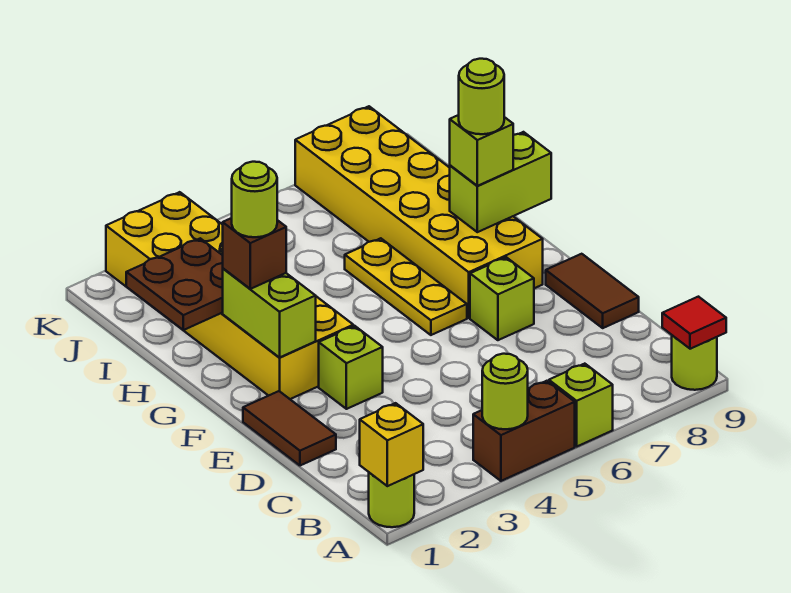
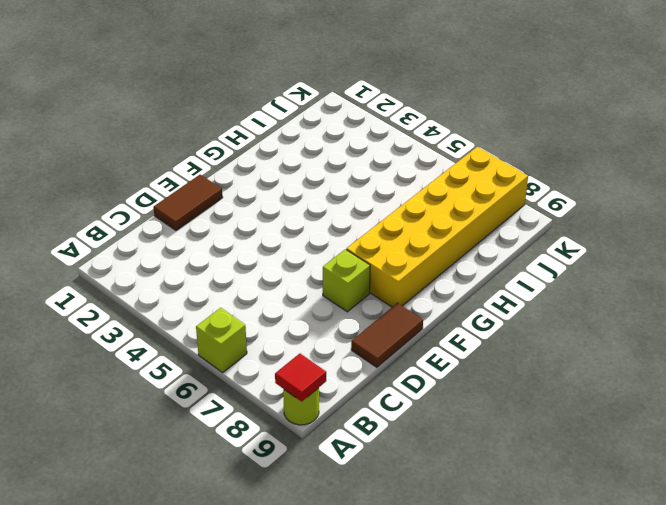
none -> lime round brick A1 level 1
none -> brown brick A4:A5 level 1
none -> lime brick E3 level 1

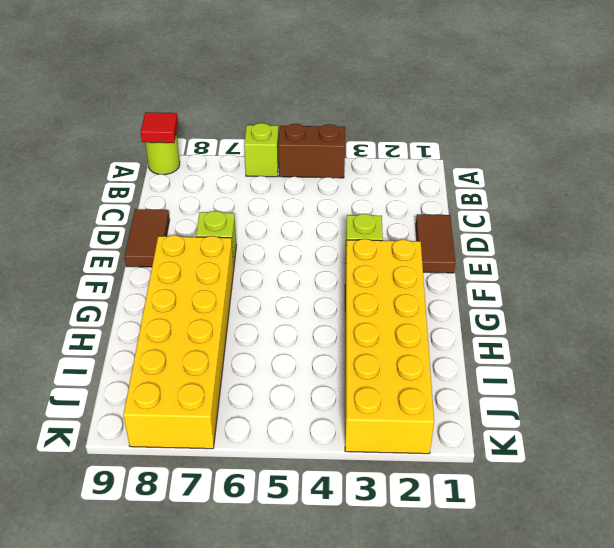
none -> lime round brick A1 level 1
none -> yellow plate F6:H6 level 1
none -> yellow brick A1 level 2

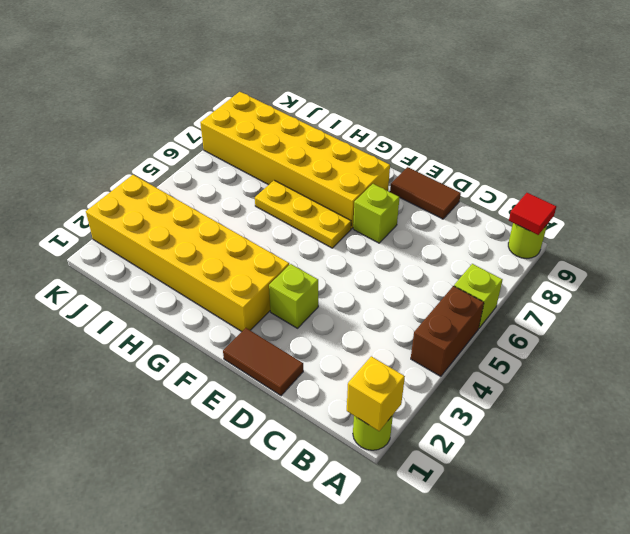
none -> lime round brick A4 level 2
none -> lime brick F2:G2 level 2
none -> lime brick G8:G9 level 2

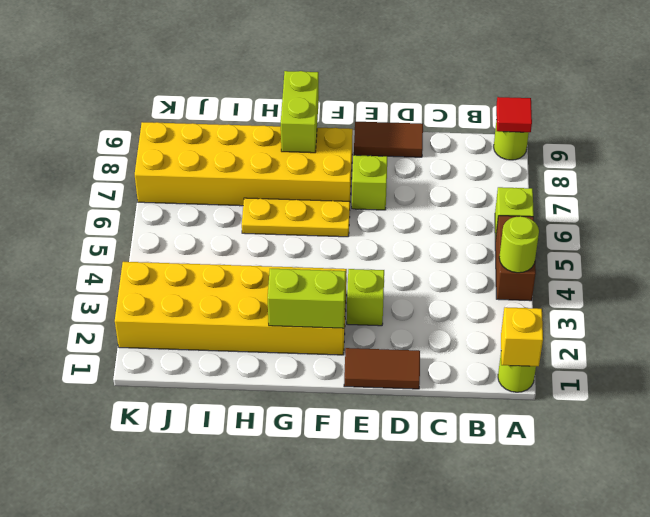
none -> brown plate H1:I2 level 2
none -> brown brick G2 level 3
none -> lime brick G8 level 3

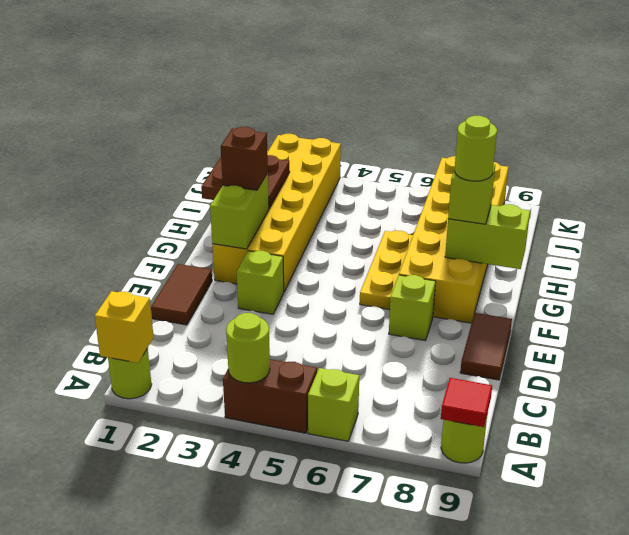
none -> lime round brick G2 level 4

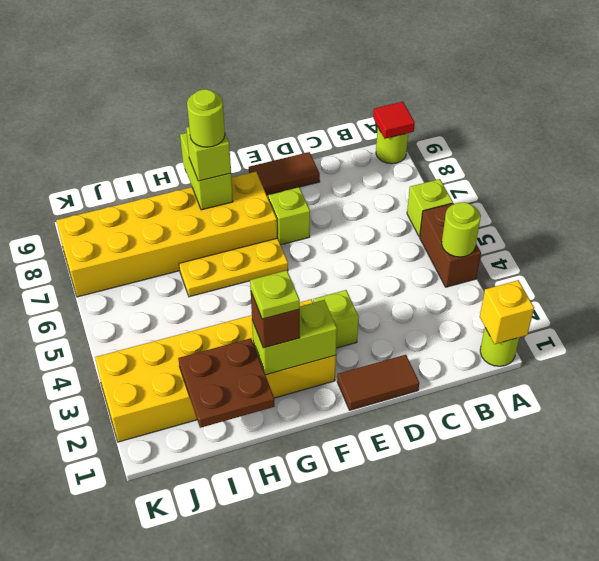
lime plate G2 level 4 -> lime round brick G2 level 4

